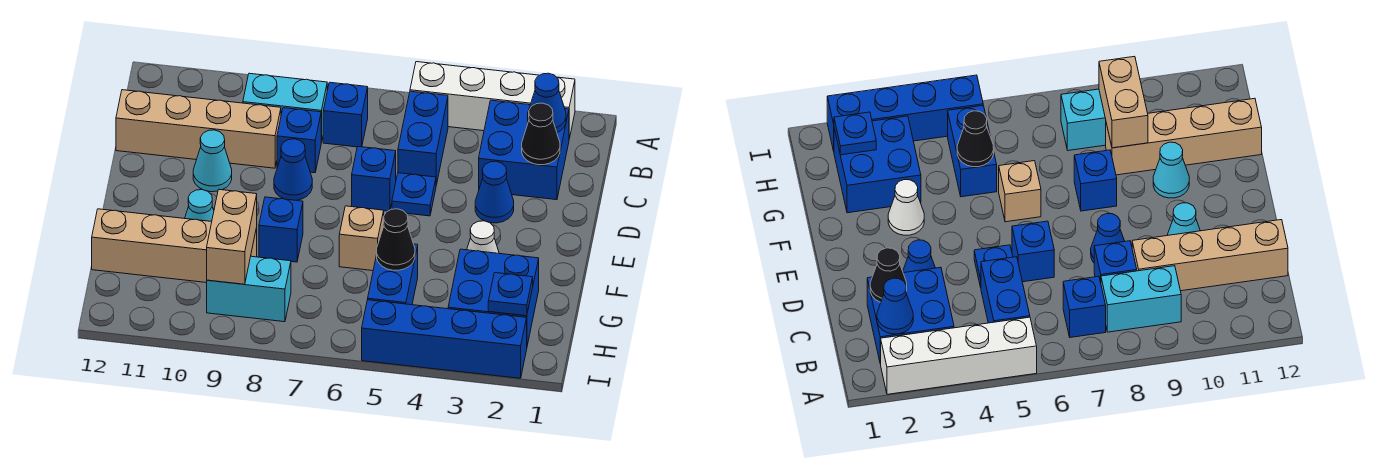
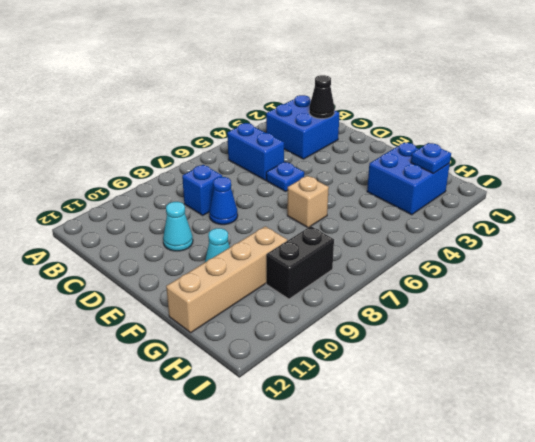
black brick H8:H9 level 1 -> cyan brick H8:H9 level 1
none -> white brick A2:A5 level 1
none -> blue brick B7 level 1
none -> cyan brick B8:B9 level 1

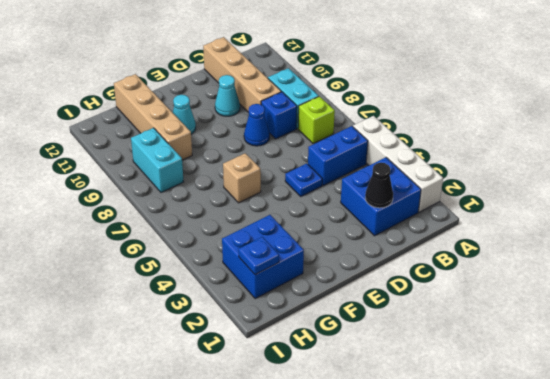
lime brick B7 level 1 -> blue brick B7 level 1
none -> blue cone D3 level 1
none -> blue brick D6 level 1
none -> white cone F3 level 1

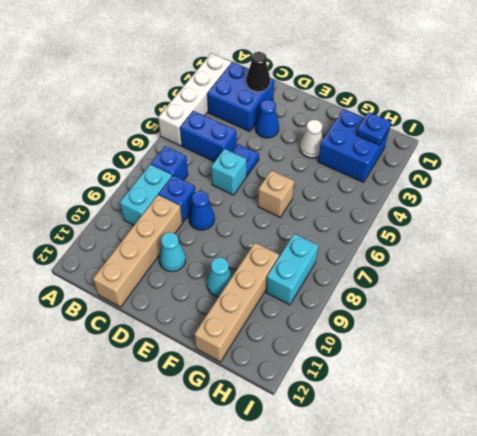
cyan brick D6 level 1 -> blue brick D6 level 1
none -> blue brick F8 level 1
none -> blue brick G5:H5 level 1
none -> blue brick I2:I5 level 1

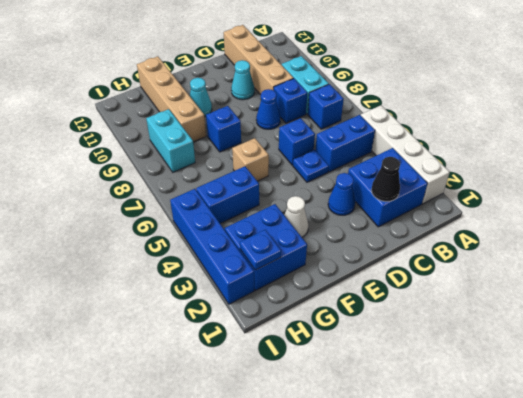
none -> blue cone B2 level 2
none -> black cone G5 level 2
none -> tan brick G9:H9 level 2

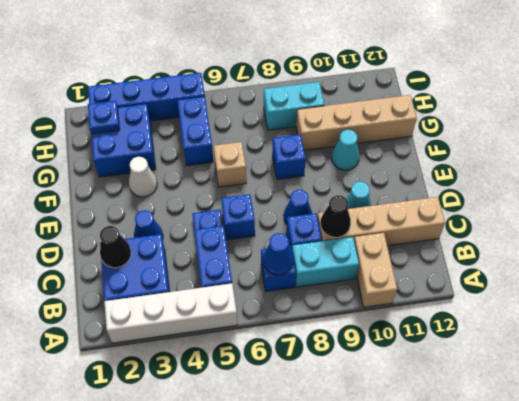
tan brick A10:B10 level 1 -> tan brick G9:H9 level 2
blue cone B7 level 2 -> blue cone B2 level 2
black cone C9 level 2 -> black cone G5 level 2

